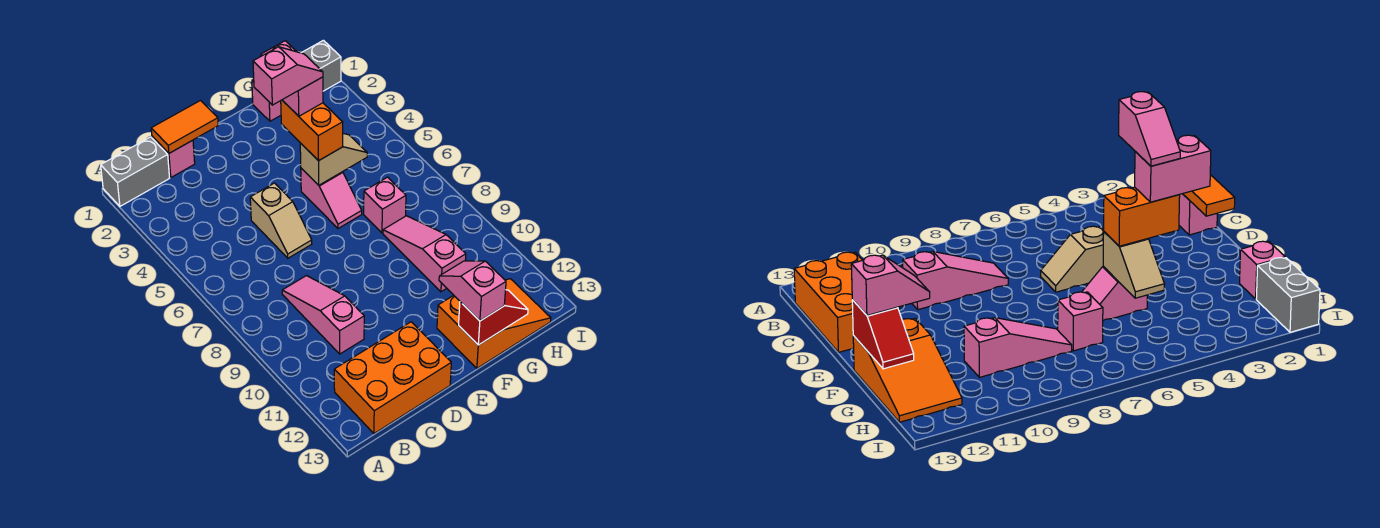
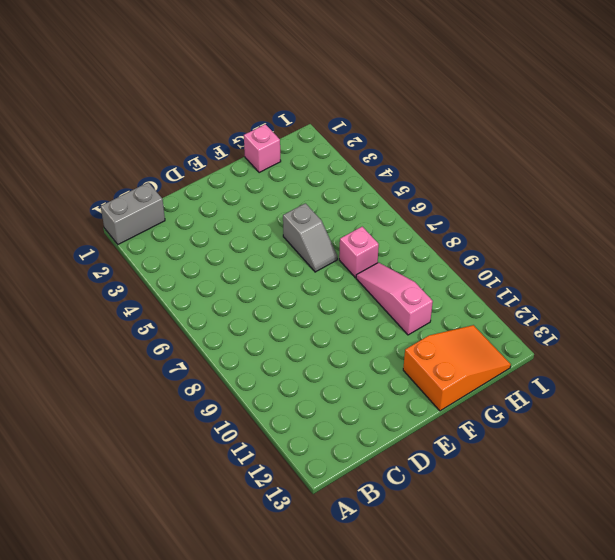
grey slope F5:F6 level 1 top 5 -> pink slope F5:F6 level 1 top 5
none -> orange brick B12:D13 level 1
none -> pink brick C1 level 1
none -> pink slope C8:C10 level 1 top 10

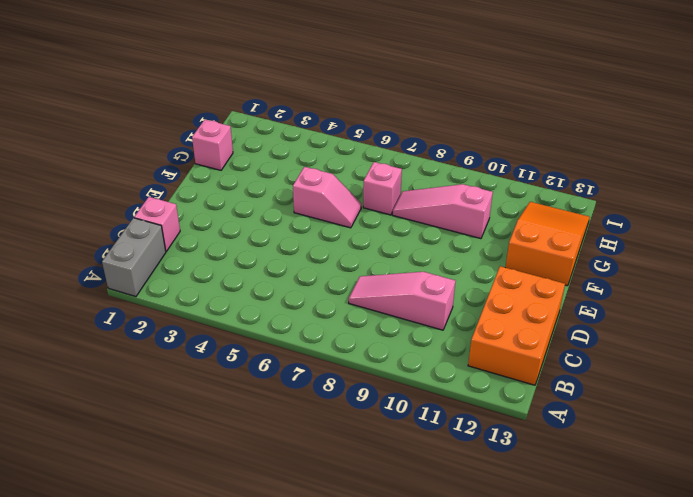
none -> tan slope D5:D6 level 1 top 5
none -> grey brick H1:I1 level 1
none -> orange tile C1:D1 level 2

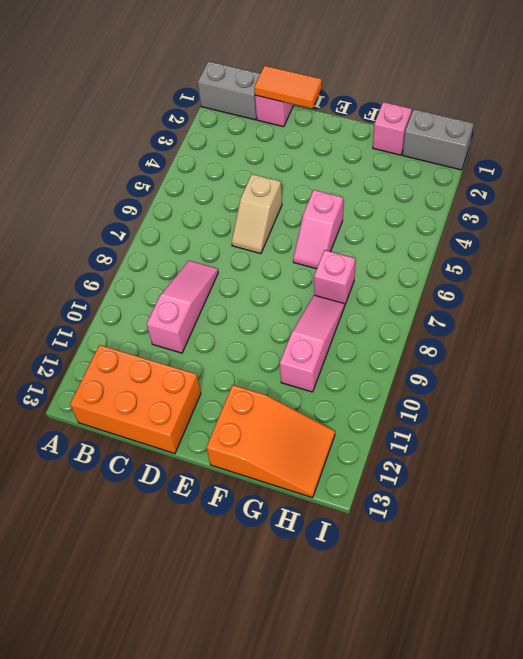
none -> tan slope F5:G5 level 2 top F
none -> red slope F13:G13 level 2 top F
none -> orange brick F4:F5 level 3

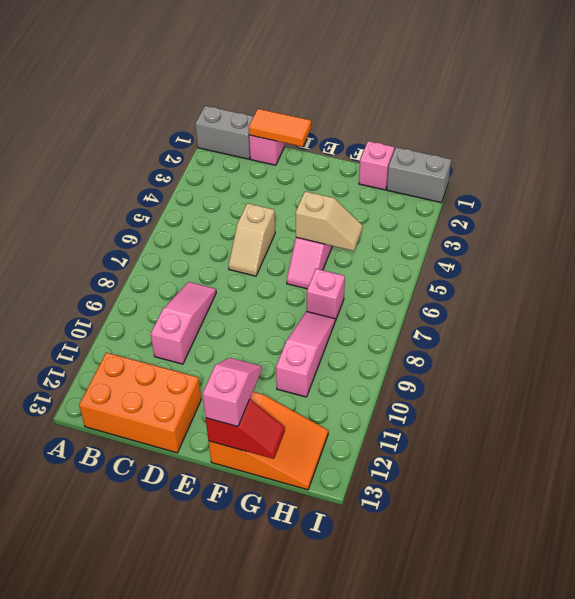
none -> orange brick F4:F5 level 3
none -> pink brick F3:F4 level 4
none -> pink slope E4:F4 level 5 top E

